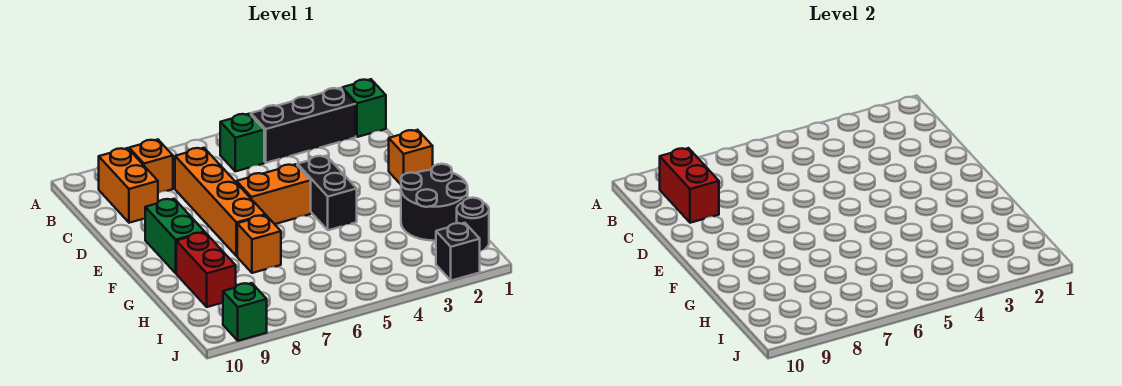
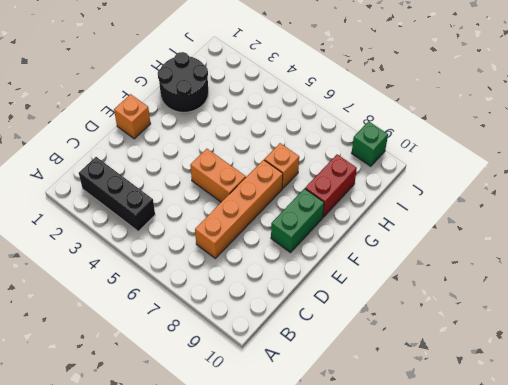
none -> green brick B1 level 1
none -> green brick B5 level 1
none -> orange brick B8 level 1

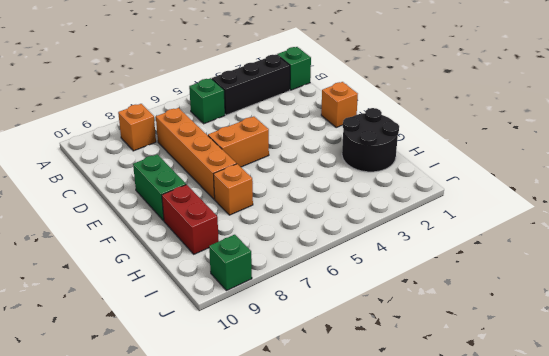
none -> orange brick B9:C9 level 1
none -> black brick E4:F4 level 1
none -> black round brick I1 level 1

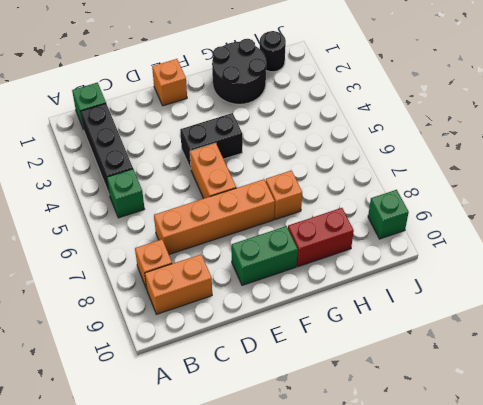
none -> black brick J2 level 1
none -> red brick B9:C9 level 2

